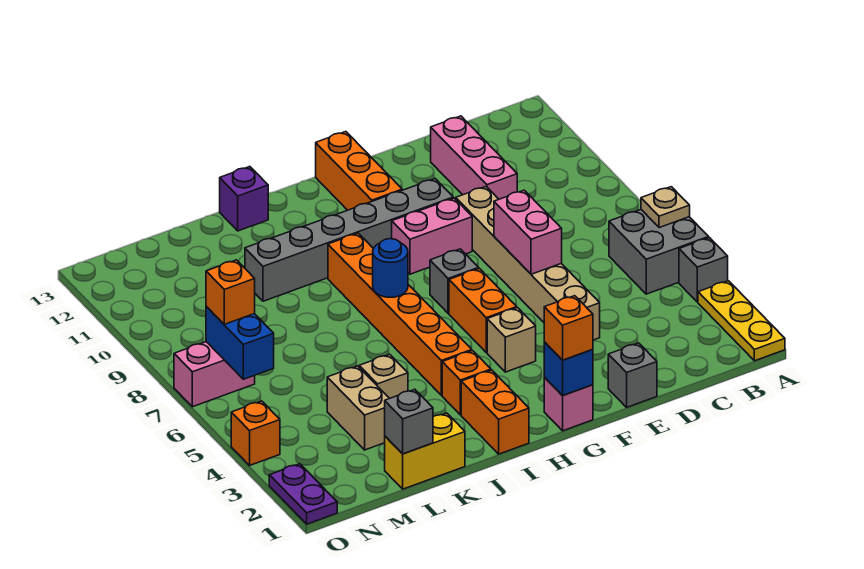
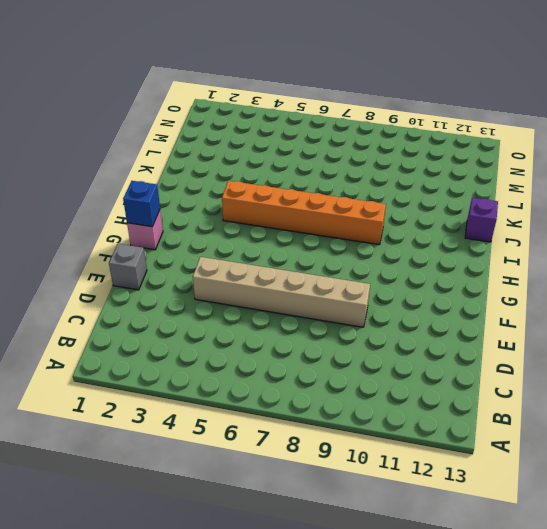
none -> yellow plate A1:A3 level 1
none -> grey brick A4 level 1
none -> grey brick A5:B6 level 1
none -> pink brick D10:D12 level 1

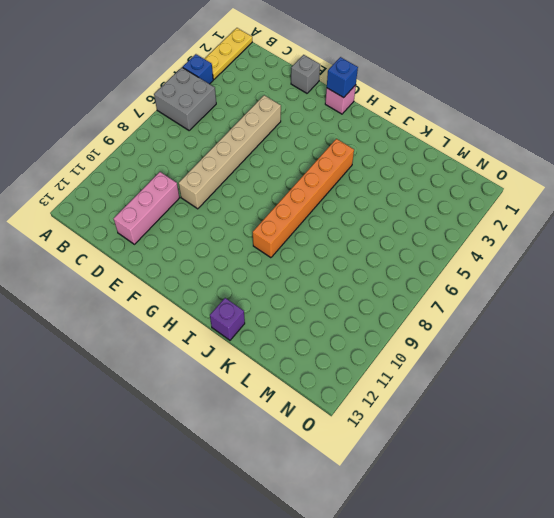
blue brick A4 level 1 -> grey brick A4 level 1
none -> pink brick F9:G9 level 1
none -> grey brick F10:K10 level 1
none -> tan brick G4 level 1
none -> orange brick G5:G6 level 1

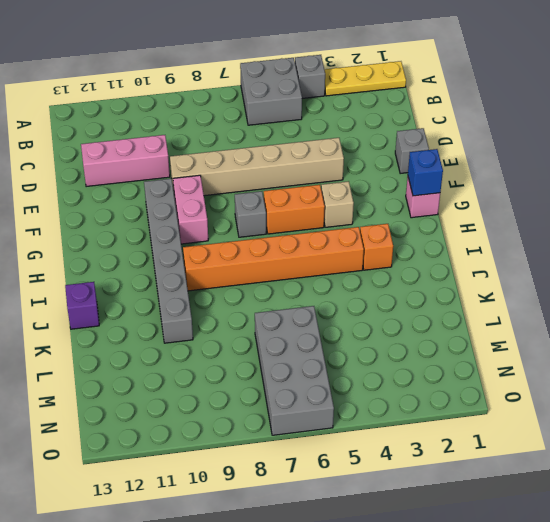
grey brick L6:O7 level 1 -> pink brick N7:O7 level 1
none -> orange brick G11:G13 level 1
none -> orange brick I1:I2 level 1
none -> yellow brick K1:L1 level 1
none -> tan brick K4 level 1

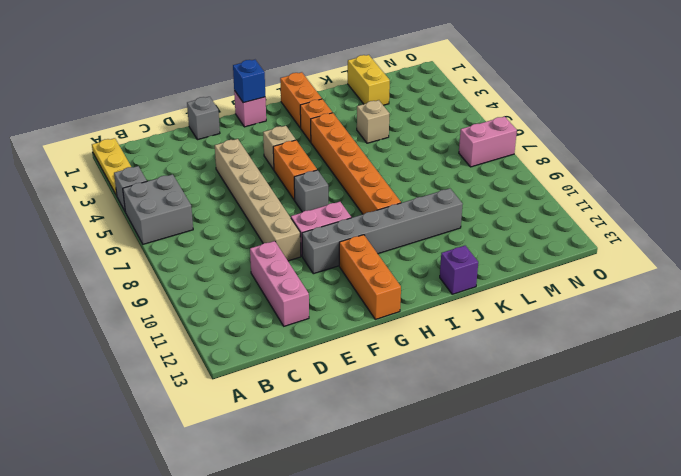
yellow brick L1:L2 level 1 -> yellow brick K1:L1 level 1
none -> tan brick L3:L4 level 1
none -> purple plate O1:O2 level 1
none -> orange brick O4 level 1
none -> tan plate A6 level 2

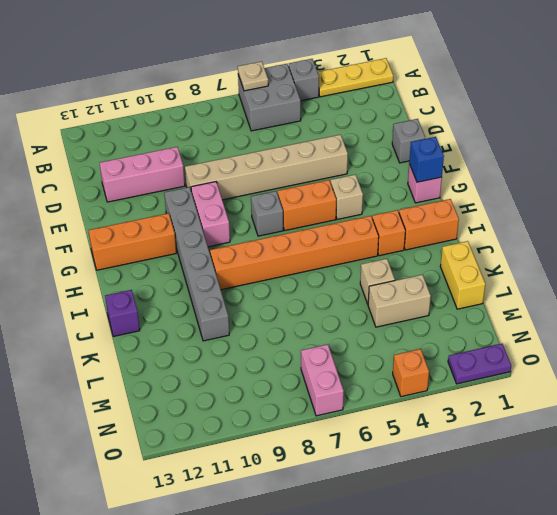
none -> pink brick E6:E7 level 2
none -> blue round brick I7 level 2
none -> grey brick L1 level 2
none -> blue brick N6:N7 level 2

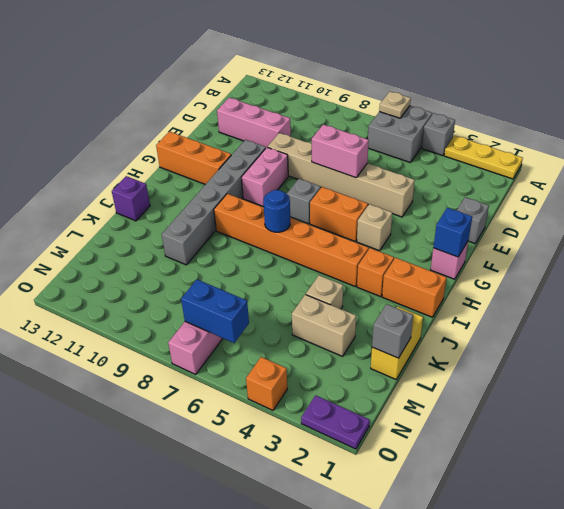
none -> orange brick G1 level 3
none -> orange brick N7 level 3

